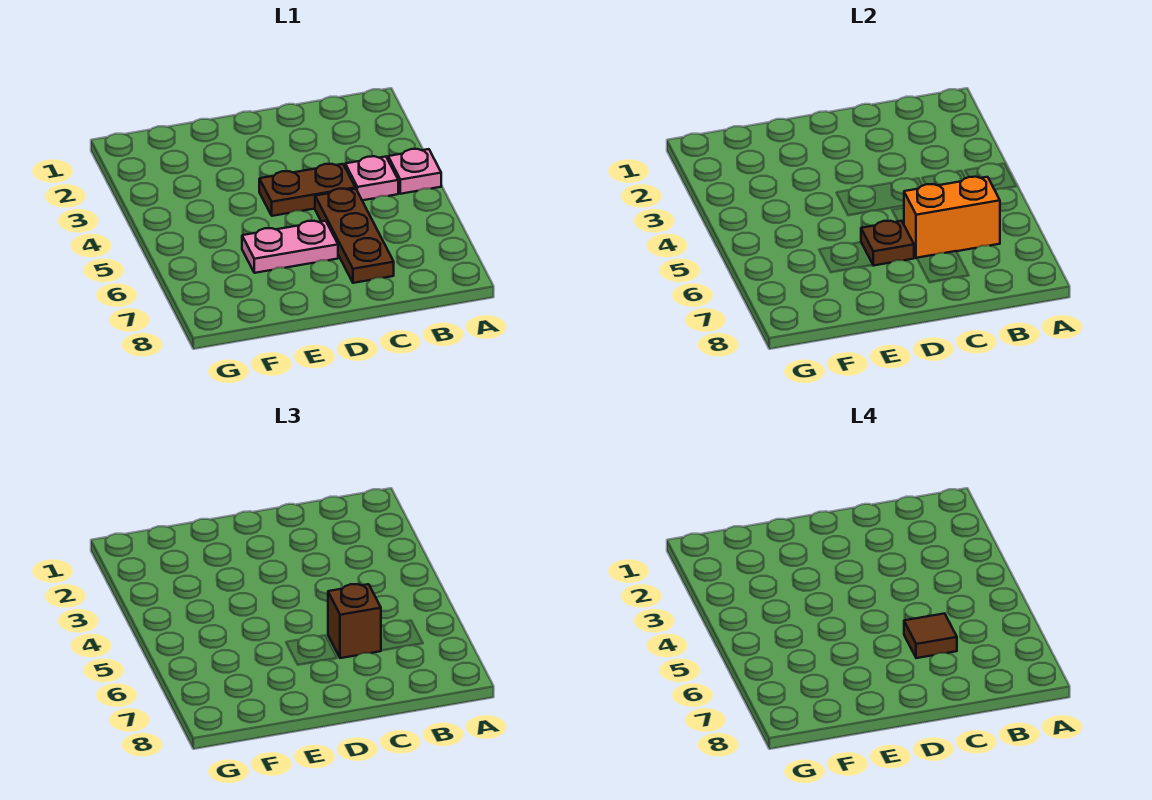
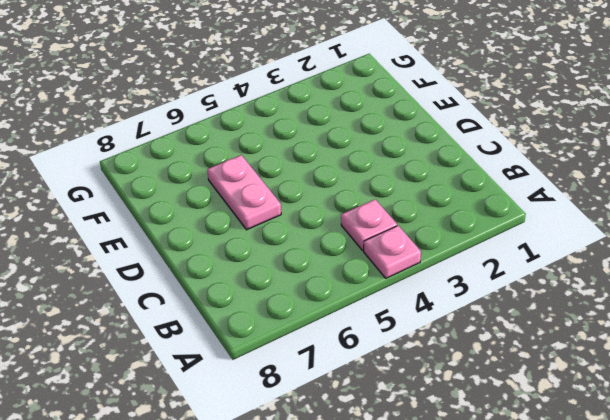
none -> brown plate C4:D4 level 1
none -> brown plate C5:C7 level 1

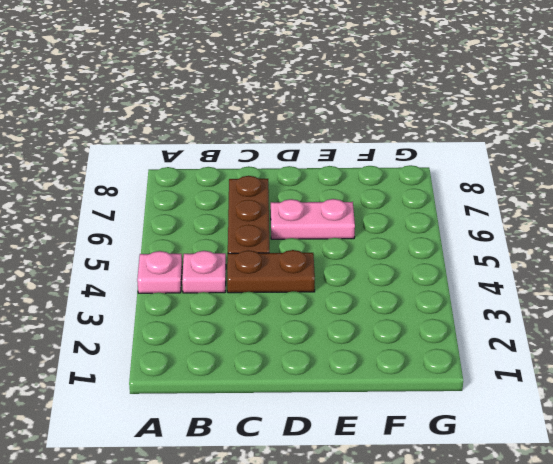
none -> orange brick B6:C6 level 2
none -> brown plate D6 level 2

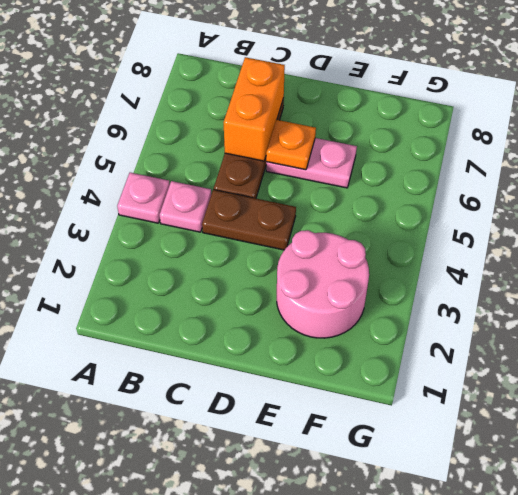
orange brick C6:C7 level 2 -> orange brick B6:C6 level 2
orange plate D6 level 2 -> brown plate D6 level 2
pink round brick E2:F3 level 1 -> none
none -> brown brick C6 level 3
none -> brown tile C6 level 4

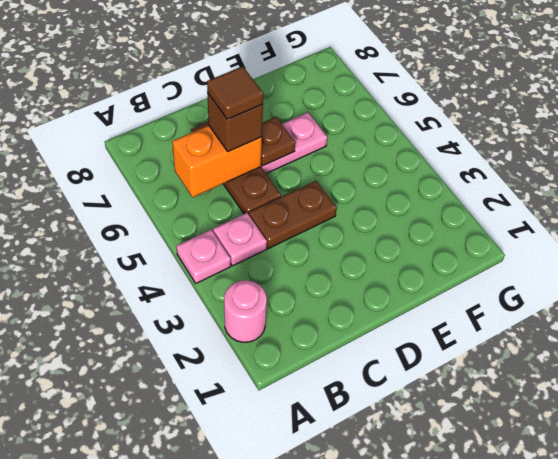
pink round brick A2 level 1 -> none

